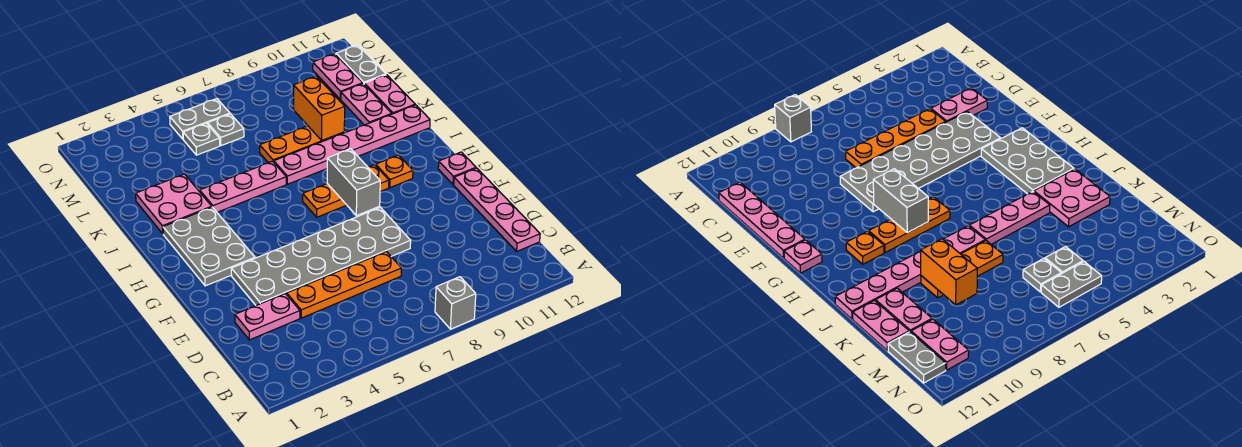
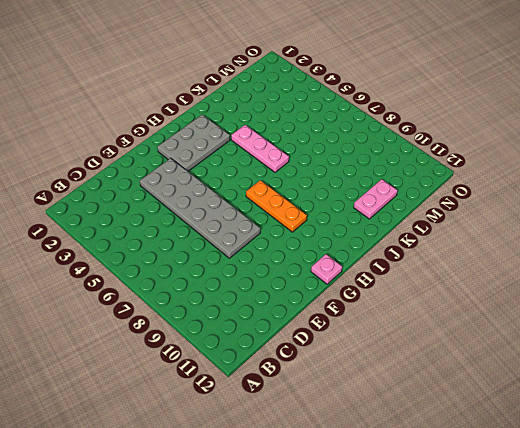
none -> grey brick A8 level 1
none -> pink plate C12:F12 level 1
none -> pink plate D2:D3 level 1

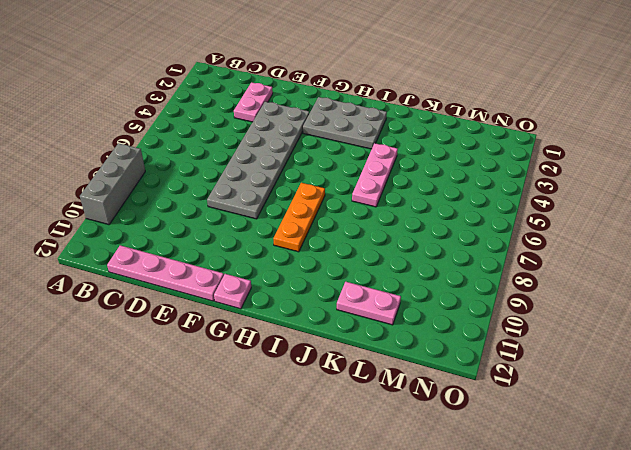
grey brick A8:A10 level 1 -> grey brick A8 level 1
none -> orange plate D4:D7 level 1
none -> orange plate H10 level 1
none -> pink plate J2:K3 level 1

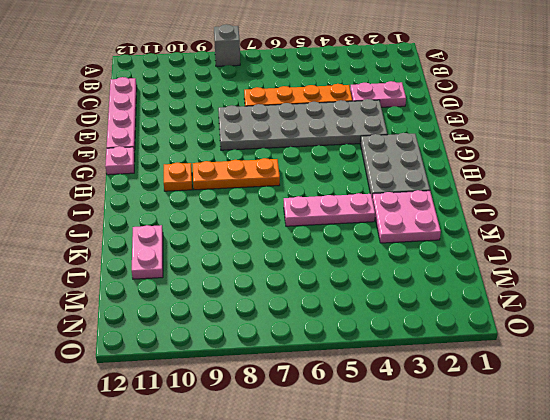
none -> pink plate J7:J12 level 1
none -> orange plate K7:K9 level 1
none -> pink plate K12:L12 level 1

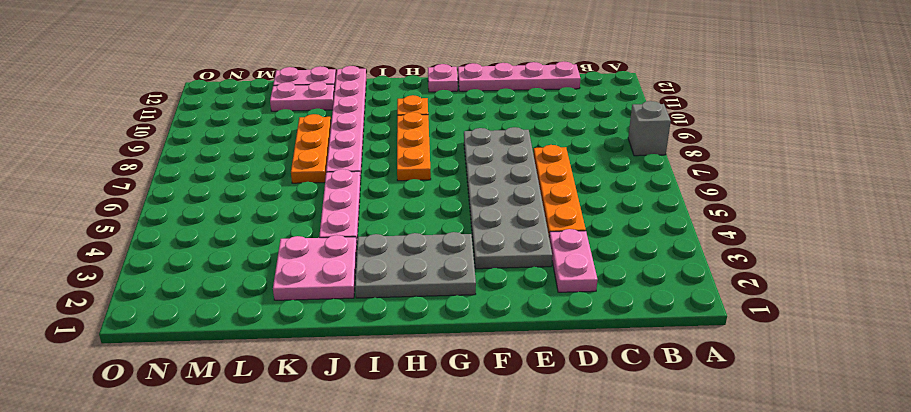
none -> grey plate M5 level 1
none -> grey plate M6 level 1
none -> pink plate M11:N11 level 1

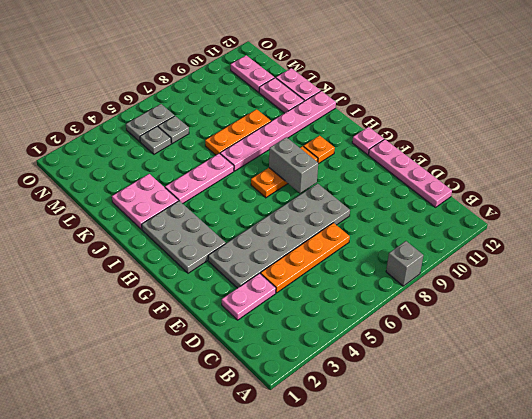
none -> grey plate M12:N12 level 1
none -> orange brick K9:L9 level 2

